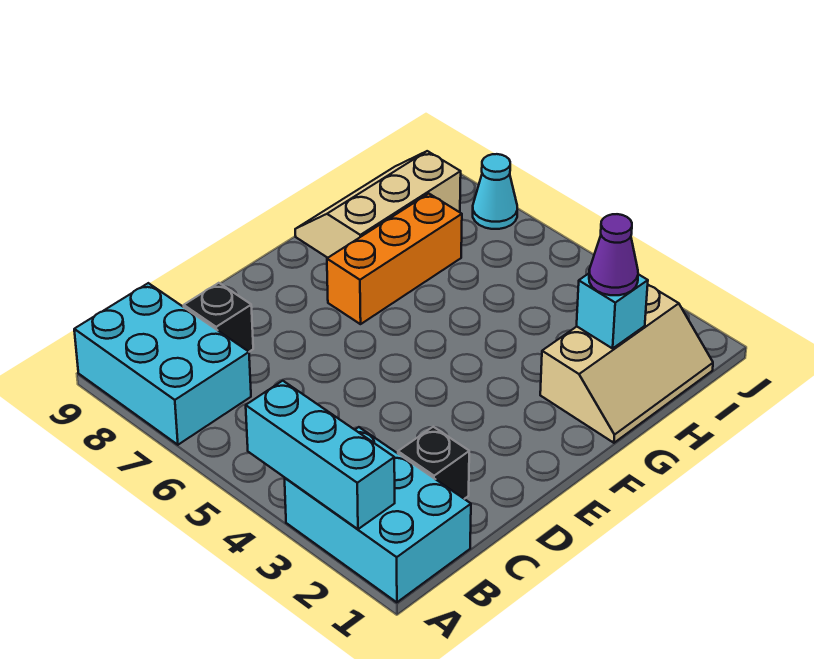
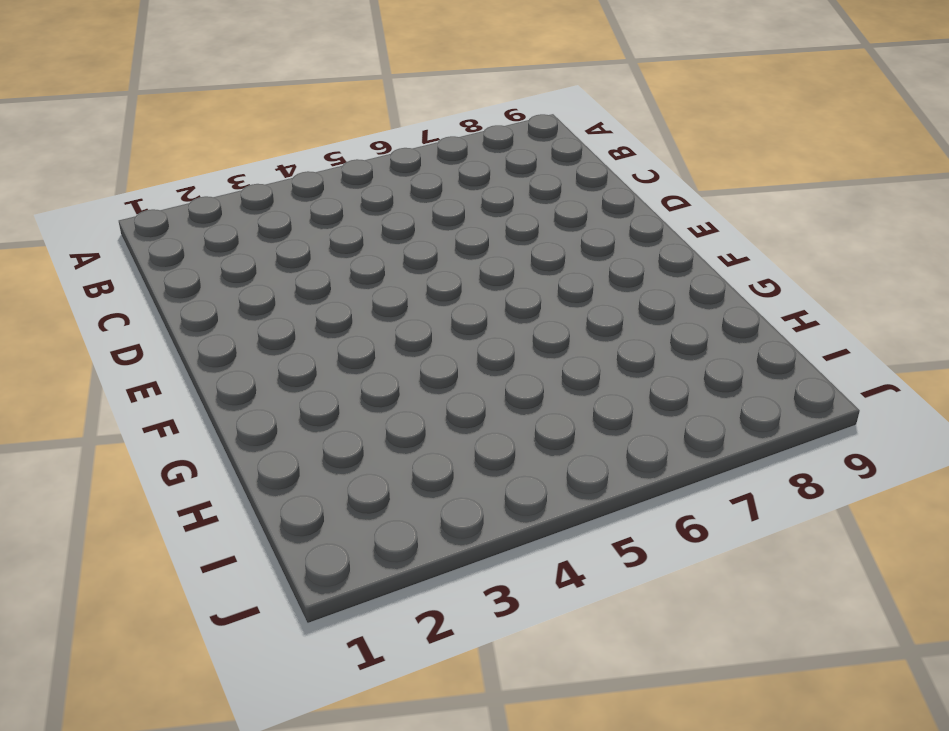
none -> cyan brick A1:B3 level 1
none -> cyan brick A7:B9 level 1

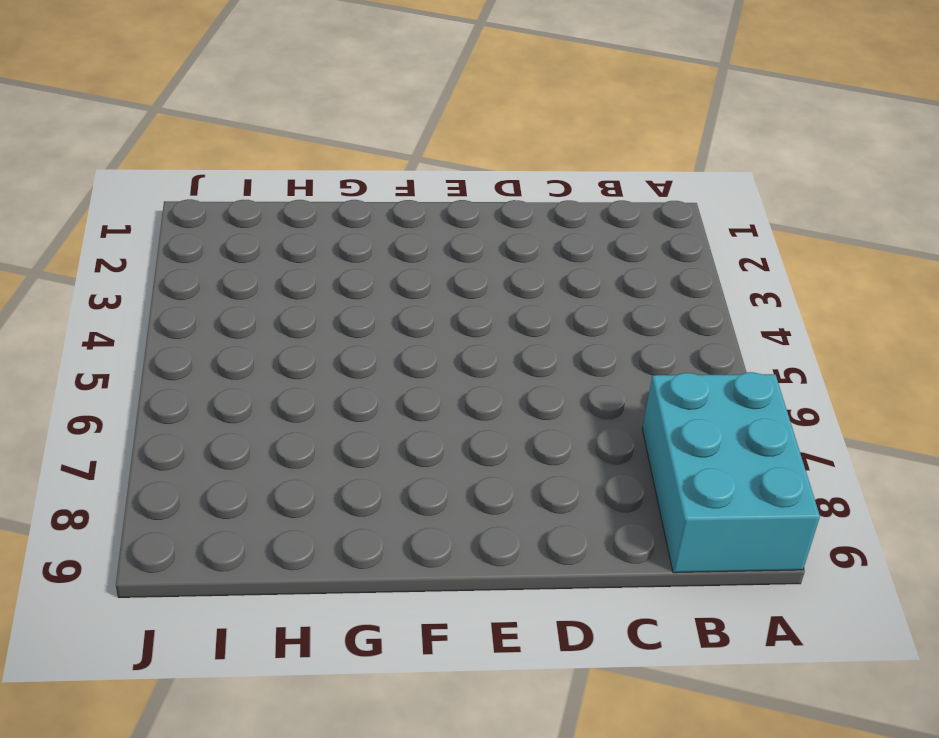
none -> cyan brick A1:B3 level 1
none -> black brick C2 level 1

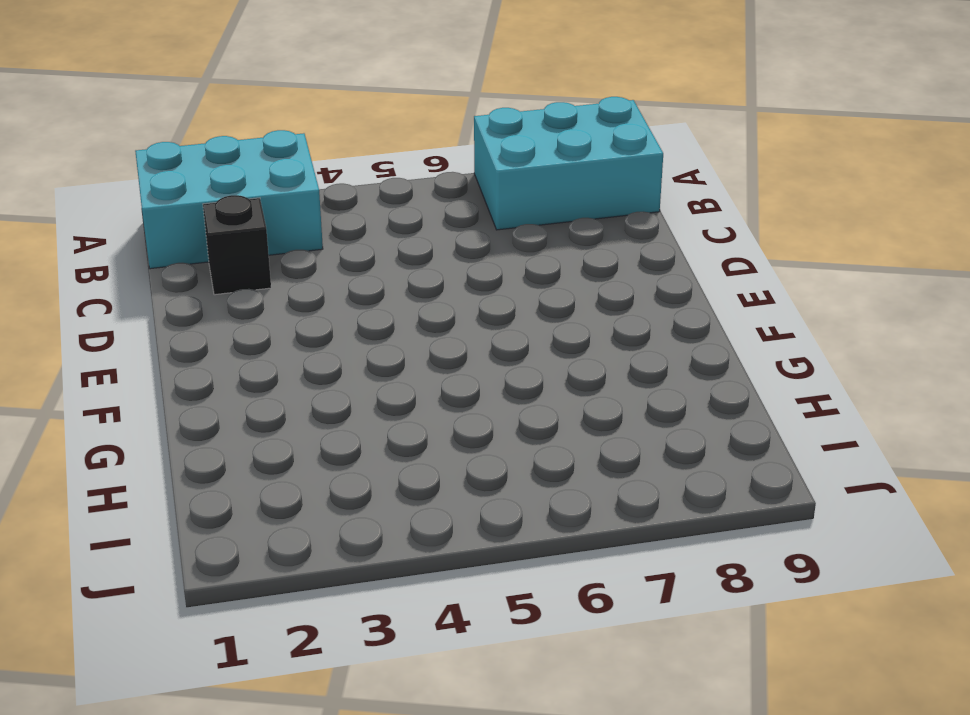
none -> black brick C8 level 1
none -> orange brick F7:H7 level 1

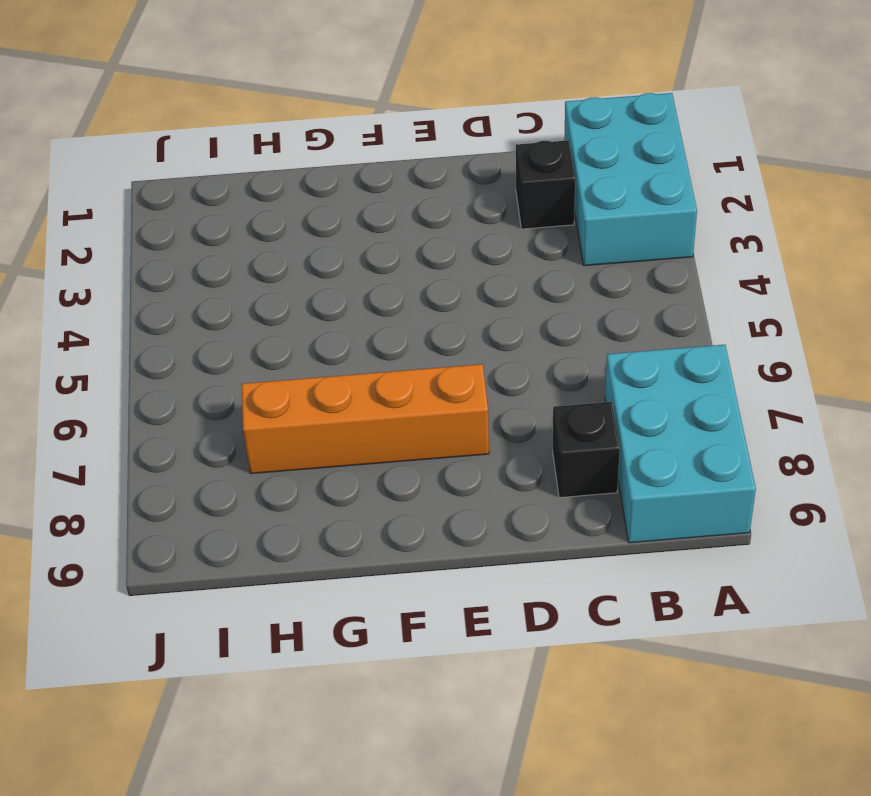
orange brick E7:H7 level 1 -> orange brick F7:H7 level 1
none -> tan slope G1:I2 level 1 top 2
none -> tan slope G8:I9 level 1 top 8

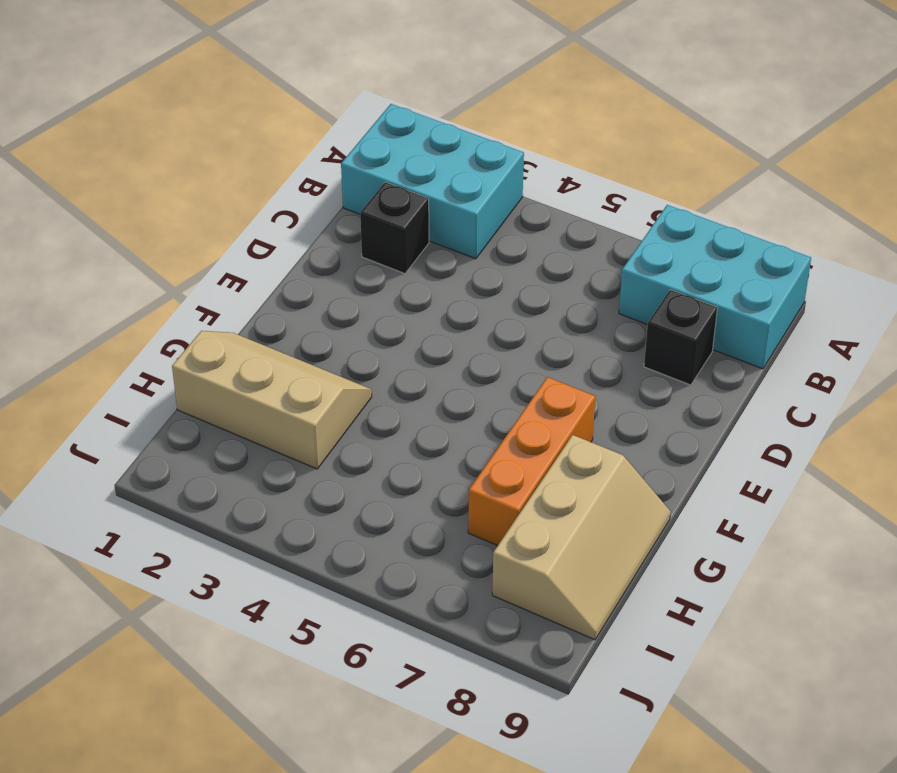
tan slope G1:H3 level 1 top H -> tan slope G1:I2 level 1 top 2
none -> cyan cone J7 level 1
none -> cyan brick A2:A4 level 2

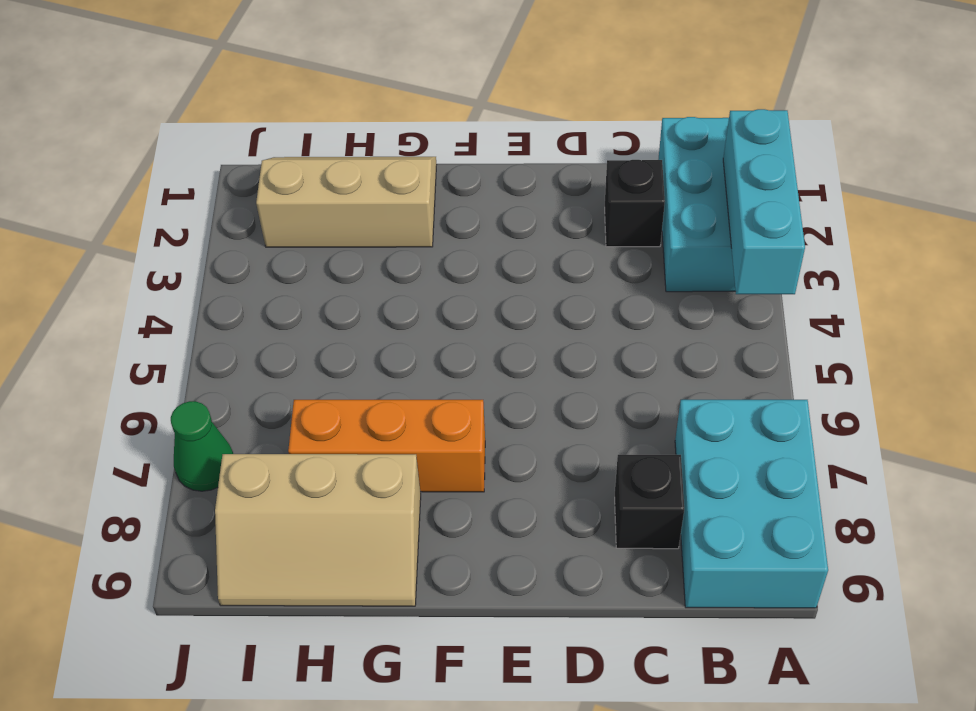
green cone J7 level 1 -> cyan cone J7 level 1
none -> cyan brick H2 level 2
none -> purple cone H2 level 3

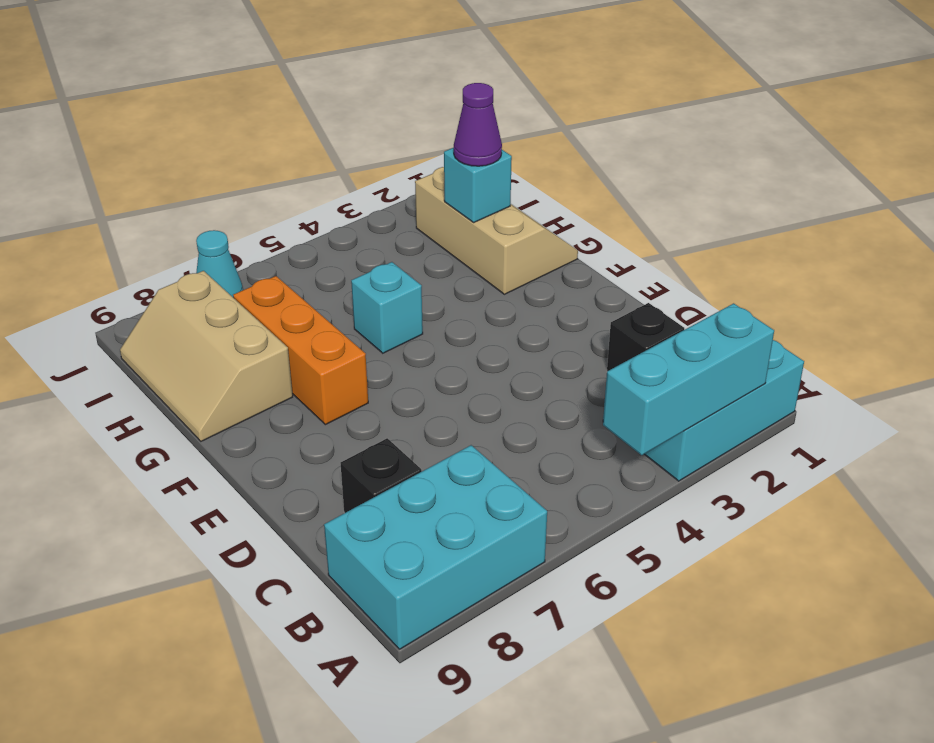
cyan brick G5 level 1 -> none

